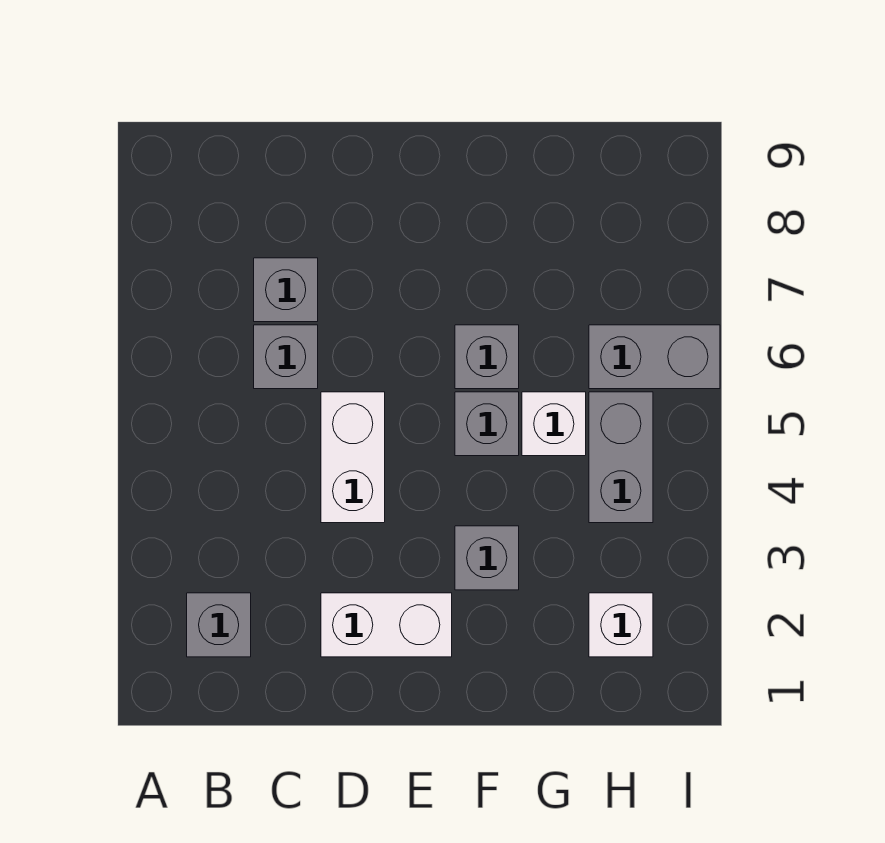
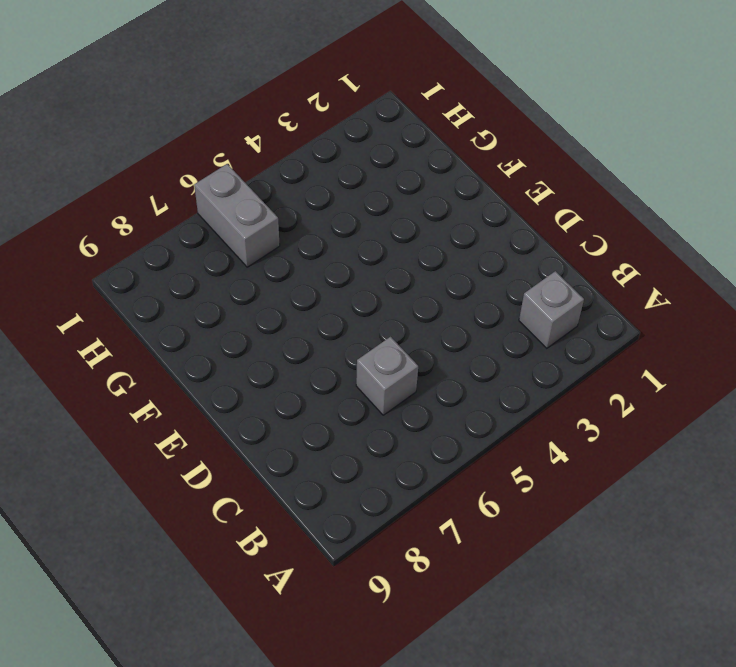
none -> grey brick C7 level 1
none -> white brick D2:E2 level 1
none -> white brick D4:D5 level 1

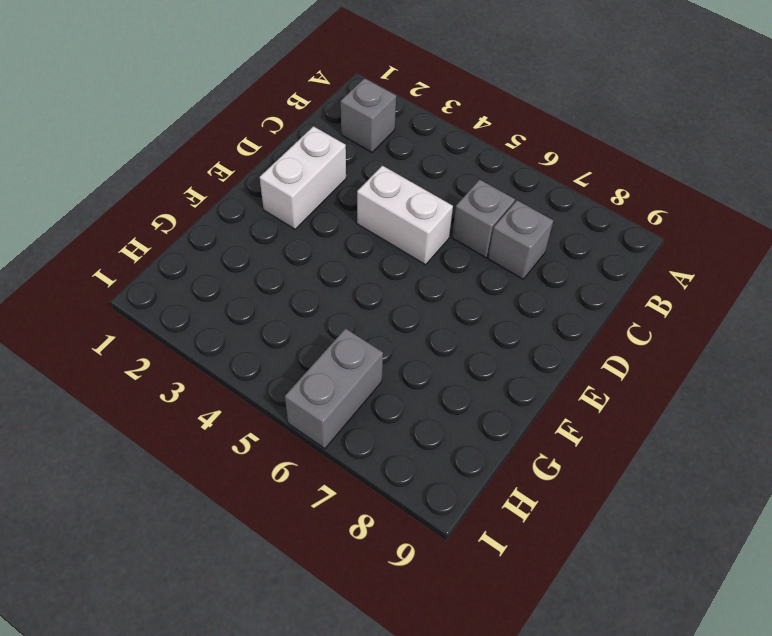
none -> grey brick F3 level 1
none -> grey brick F5 level 1
none -> grey brick F6 level 1

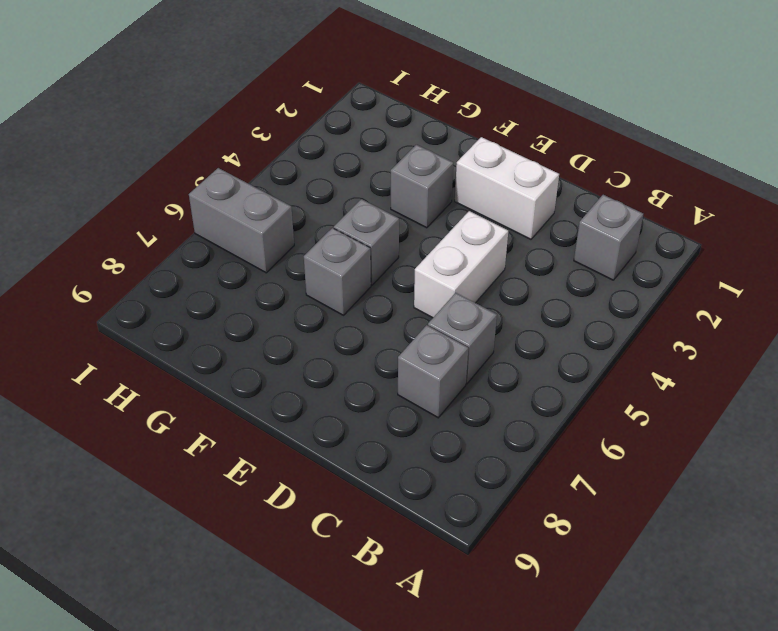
none -> white brick G5 level 1
none -> white brick H2 level 1
none -> grey brick H4:H5 level 1

